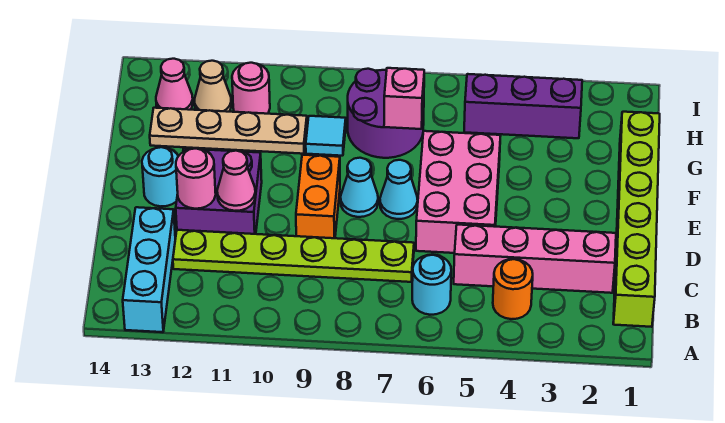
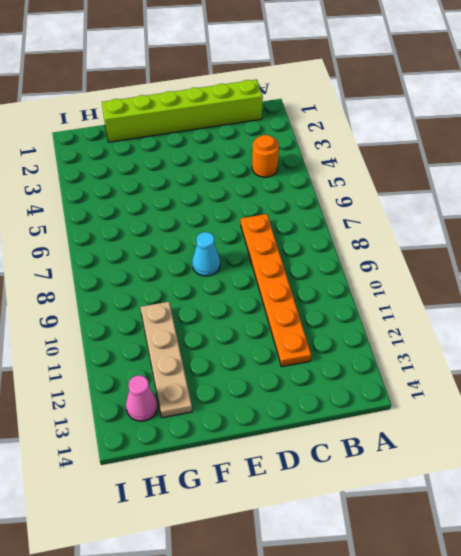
orange plate C7:C12 level 1 -> lime plate C7:C12 level 1
none -> cyan brick A13:C13 level 1
none -> cyan round brick B6 level 1
none -> pink brick C2:C5 level 1

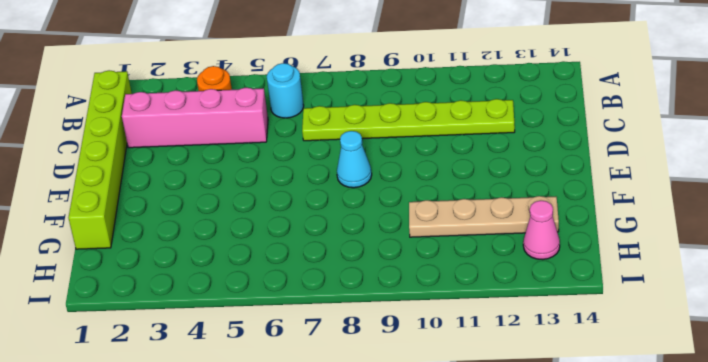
none -> cyan brick A13:C13 level 1
none -> pink brick D5:F6 level 1
none -> orange brick D9:E9 level 1

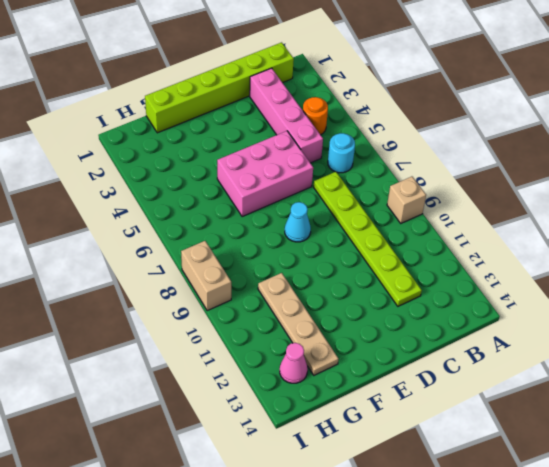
tan brick A9 level 1 -> none
tan brick I8:I9 level 1 -> none
none -> cyan brick A13:C13 level 1
none -> orange brick D9:E9 level 1
none -> purple brick D11:E12 level 1

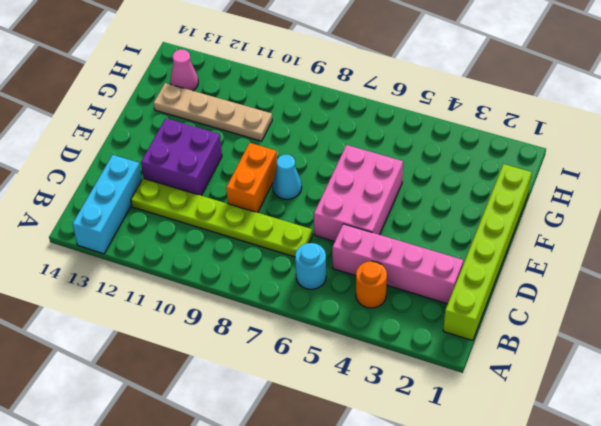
none -> cyan cone E7 level 1
none -> cyan round brick E13 level 1
none -> purple round brick G7:H8 level 1

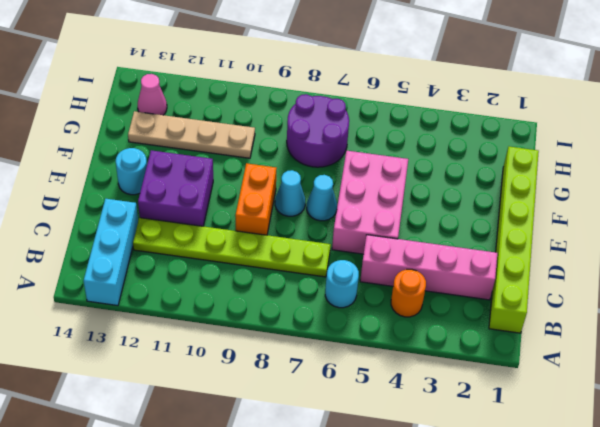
none -> cyan tile G9 level 1
none -> purple brick H3:H5 level 1
none -> pink round brick H11 level 1

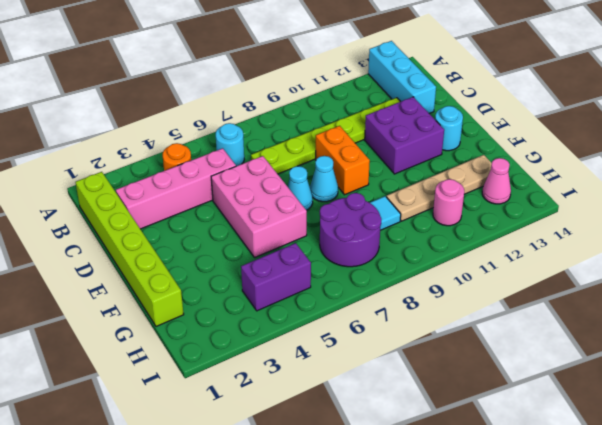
purple brick H4:H5 level 1 -> purple brick H3:H5 level 1
none -> tan cone H12 level 1
none -> pink cone D11 level 2
none -> pink round brick D12 level 2

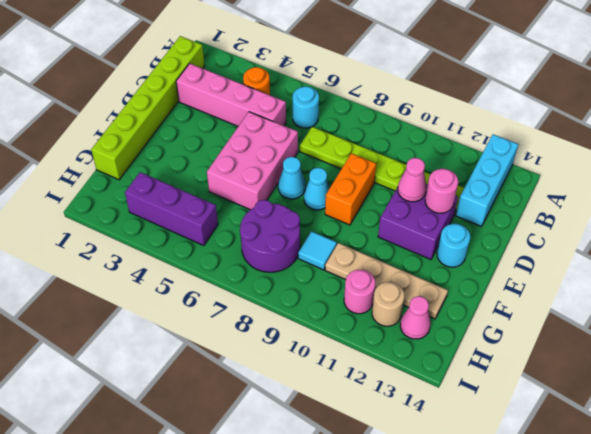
tan round brick H12 level 1 -> tan cone H12 level 1
none -> pink brick G7 level 2

